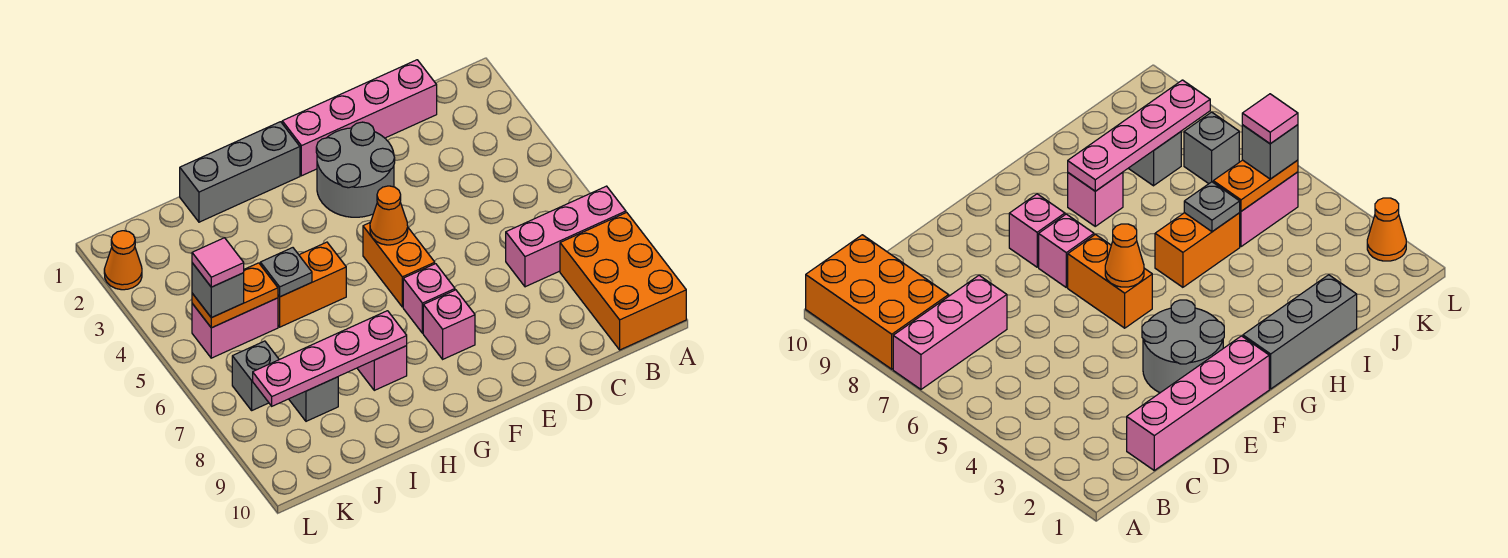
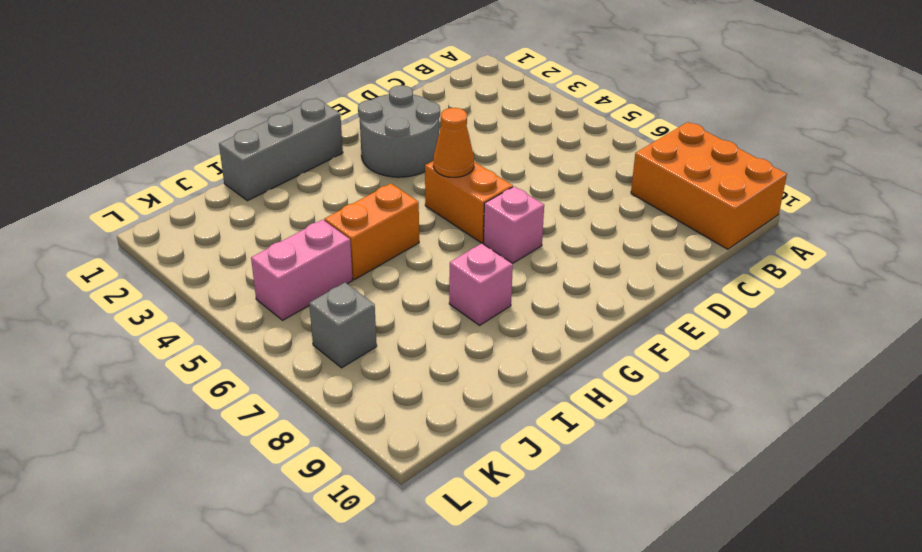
none -> pink brick A7:C7 level 1
none -> pink brick C1:F1 level 1
none -> pink brick F8 level 1

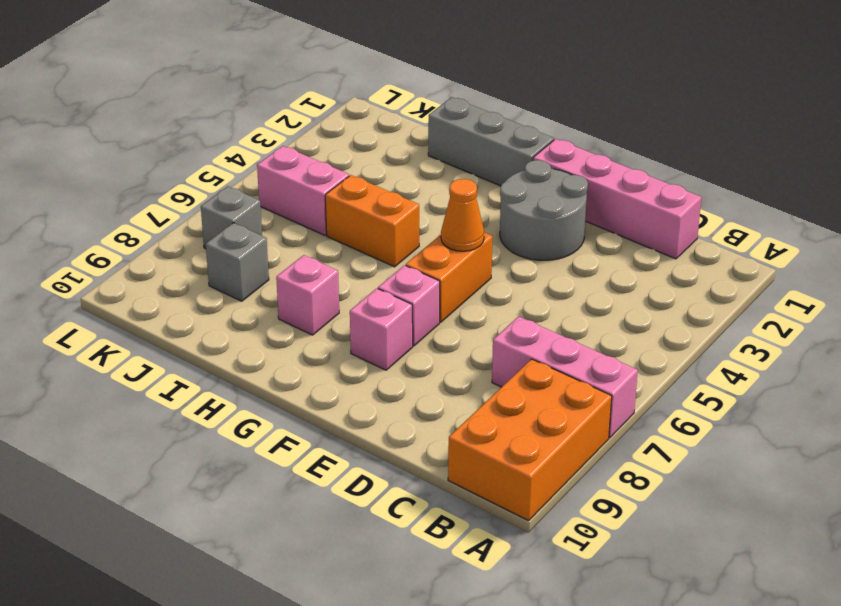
none -> orange cone L2 level 1
none -> pink plate H8:K8 level 2
none -> grey plate I5 level 2

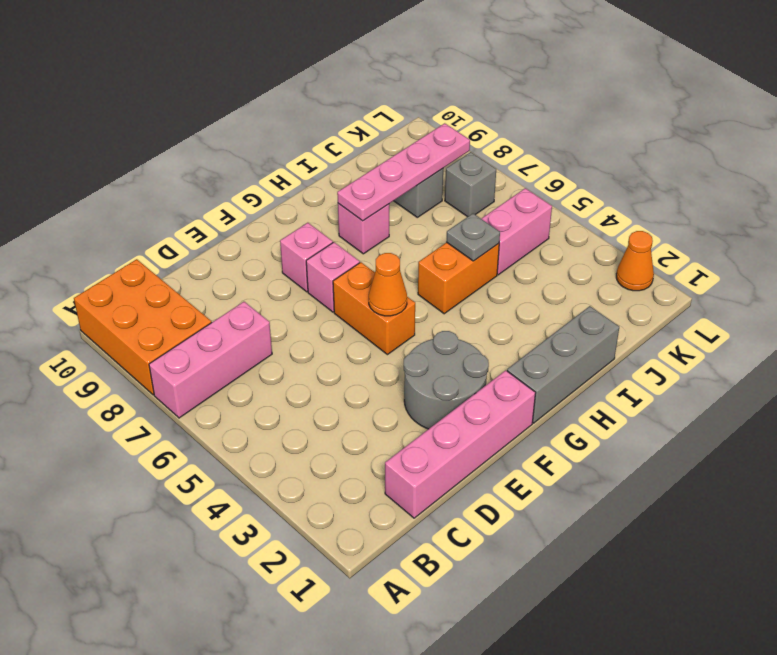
none -> orange plate J5:K5 level 2
none -> grey brick K5 level 3
none -> pink tile K5 level 4

